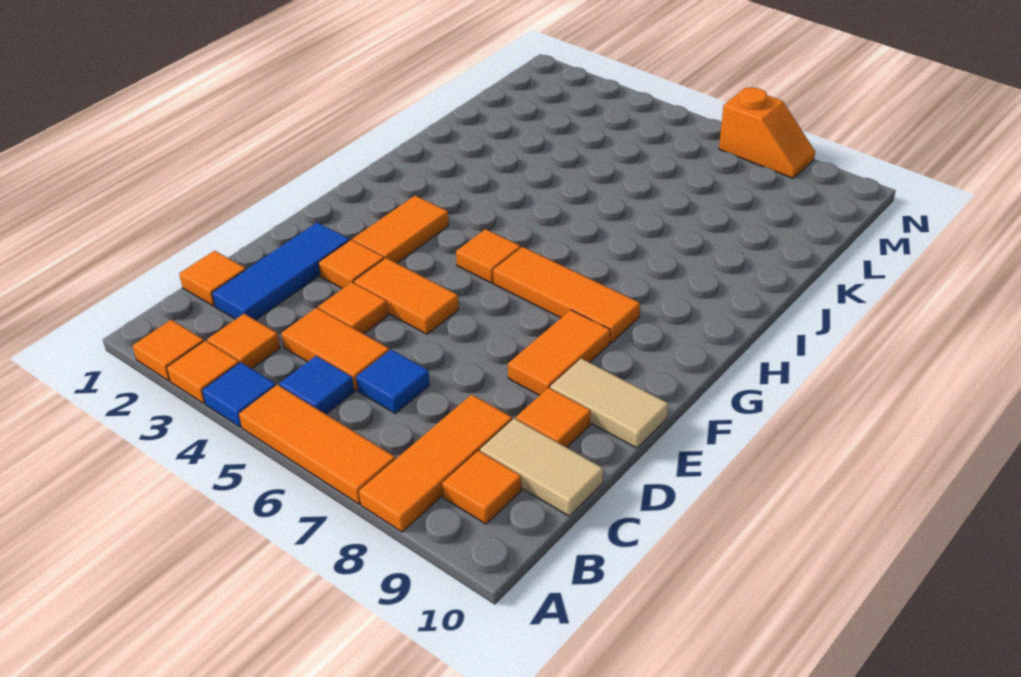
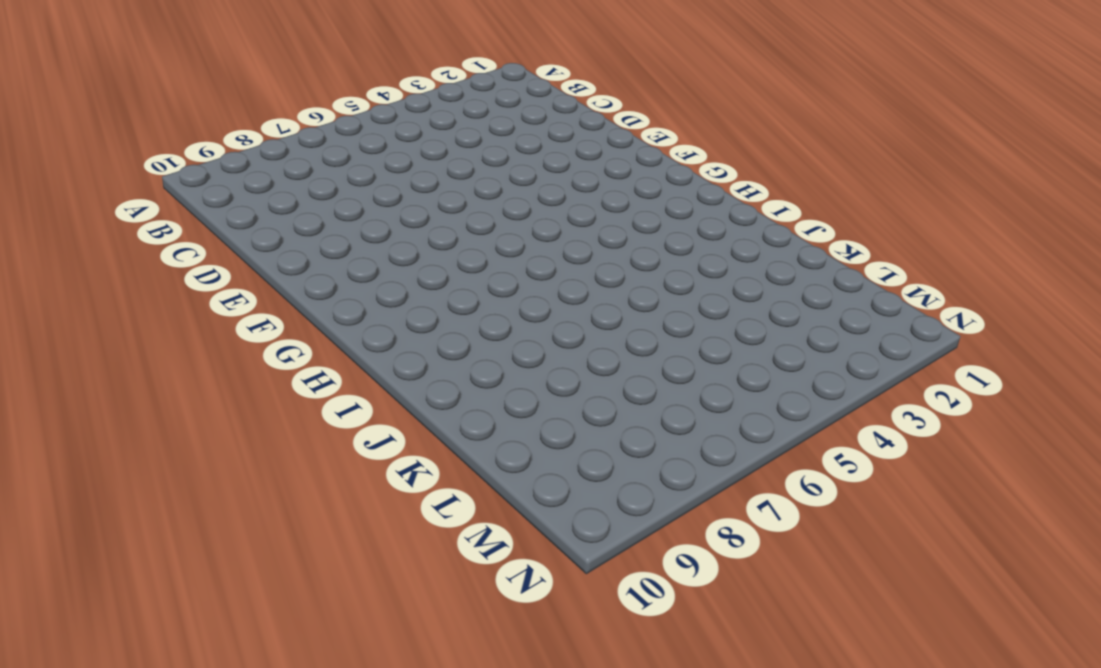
none -> orange tile A2 level 1
none -> orange tile A3 level 1
none -> blue tile A4 level 1

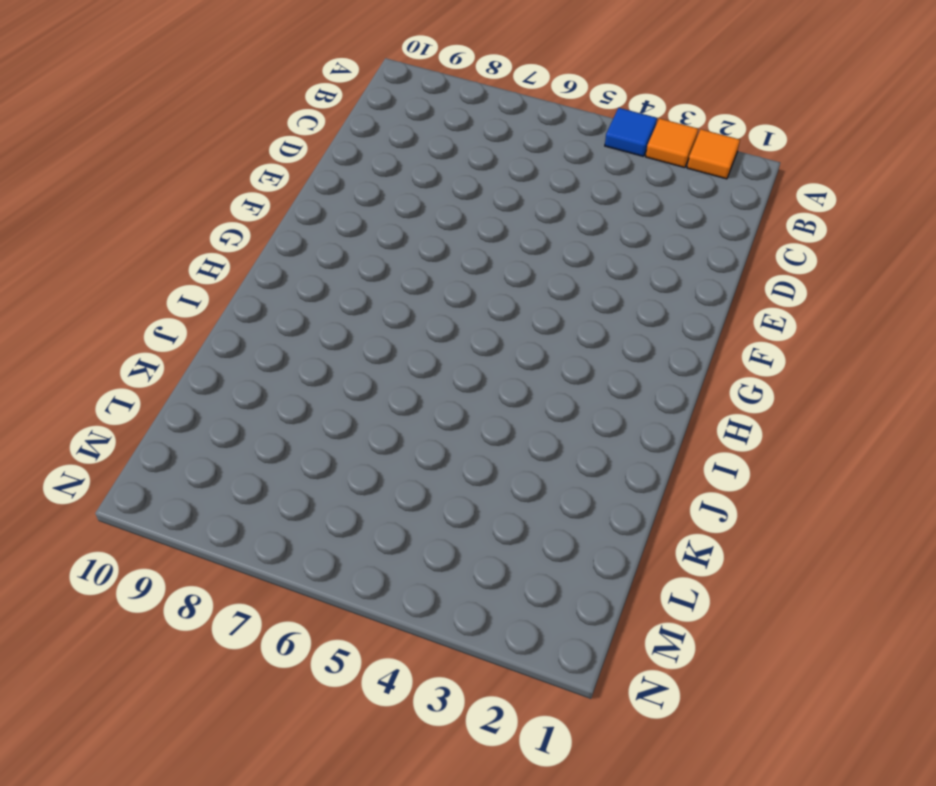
none -> orange tile A5:A7 level 1
none -> orange tile A8:C8 level 1
none -> orange tile B3 level 1

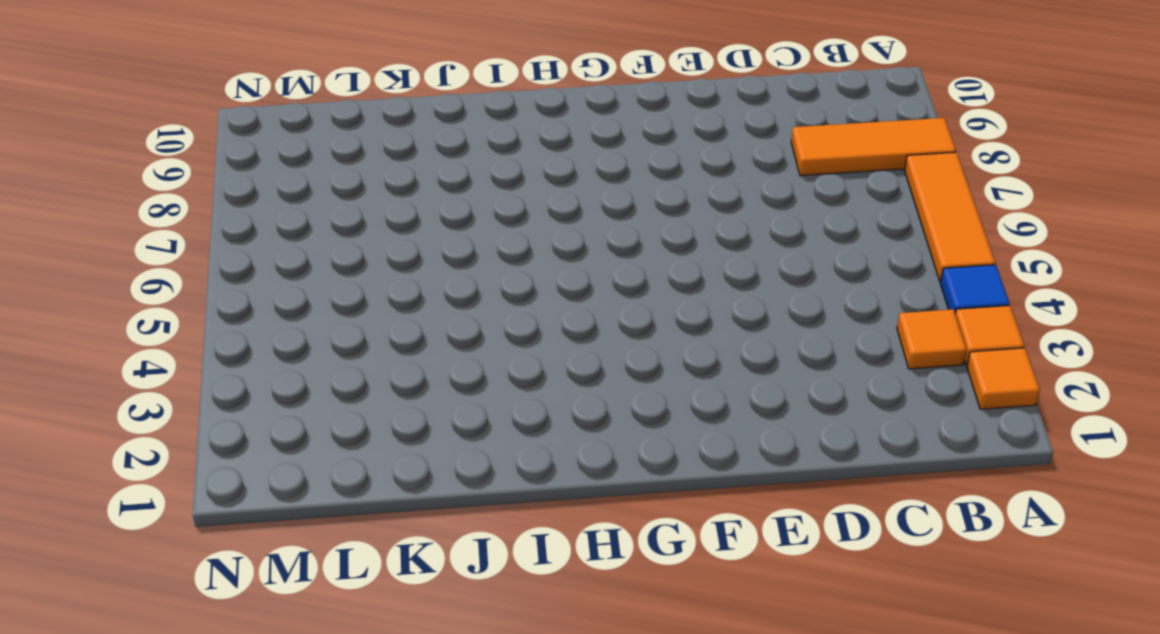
none -> blue tile B5 level 1
none -> orange tile B9 level 1
none -> orange tile C1 level 1

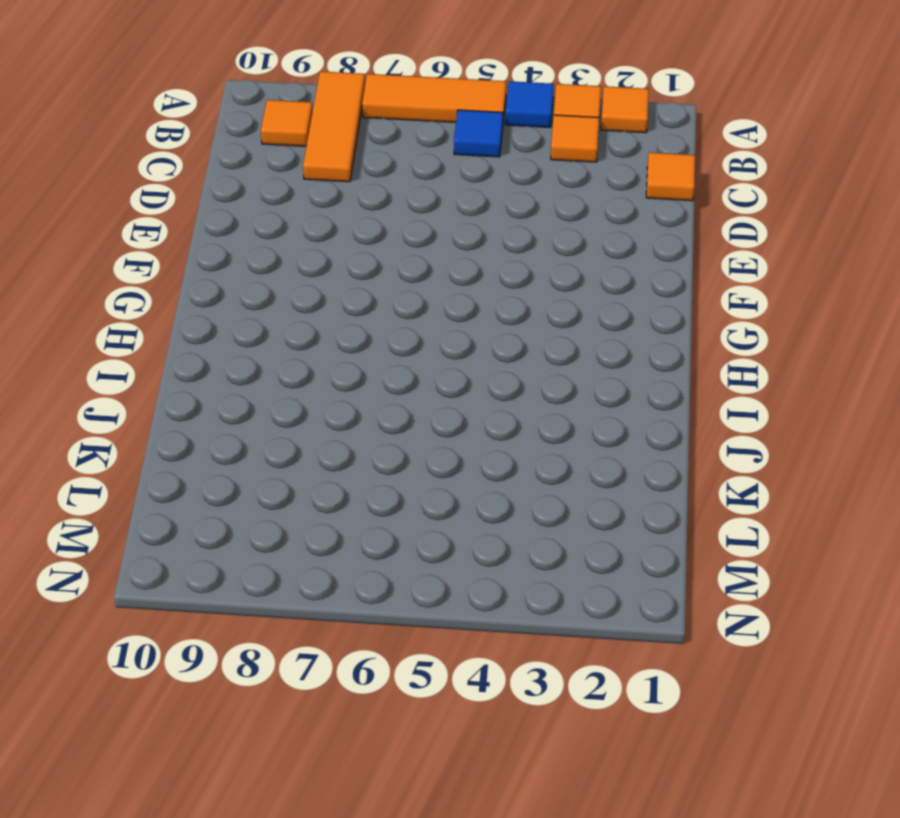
none -> blue tile C2:E2 level 1
none -> orange tile C4:C5 level 1
none -> blue tile C6 level 1

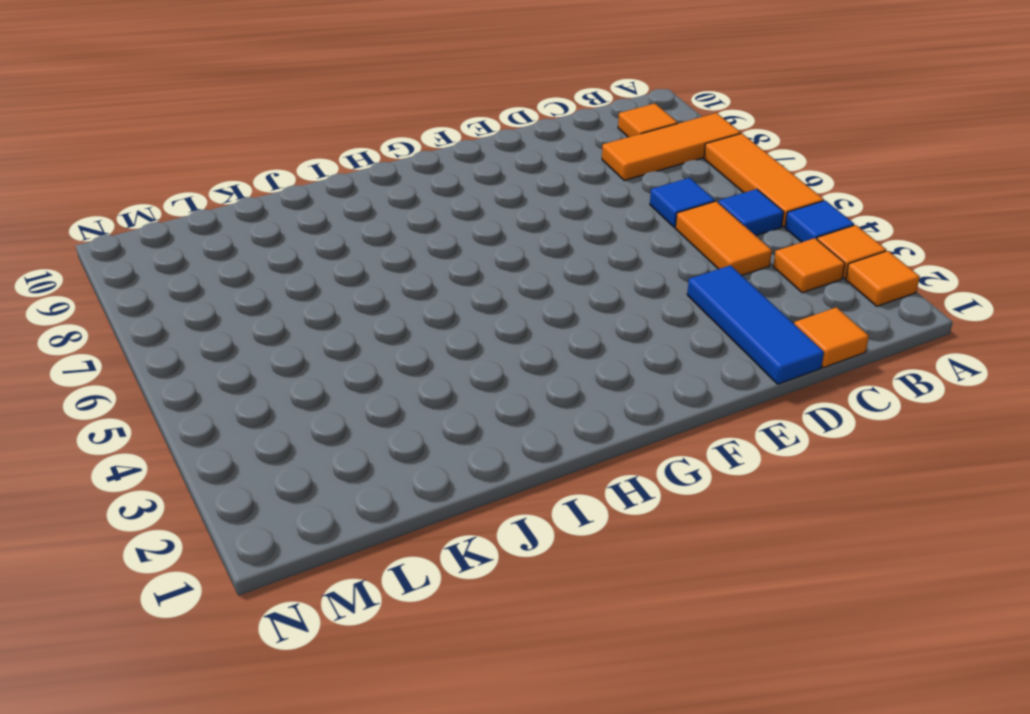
blue tile D1:D3 level 1 -> blue tile C2:E2 level 1
none -> tan tile C9:C10 level 1
none -> orange tile D4 level 1
none -> orange tile D9 level 1

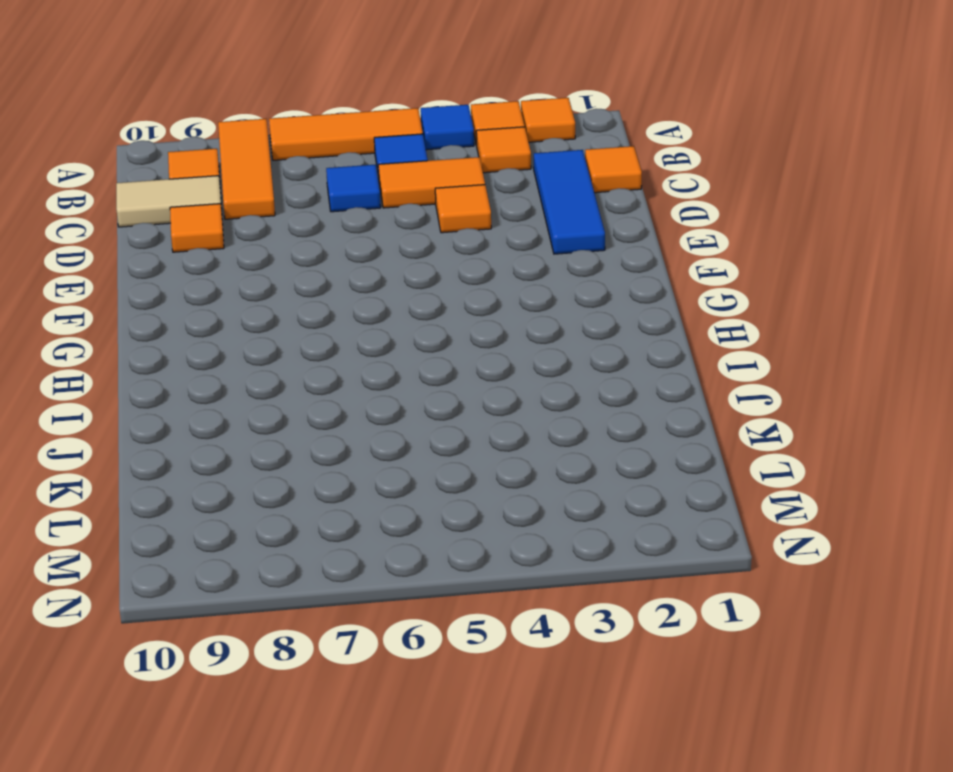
none -> orange tile E3 level 1
none -> orange tile E4:E5 level 1
none -> orange tile E8:F8 level 1

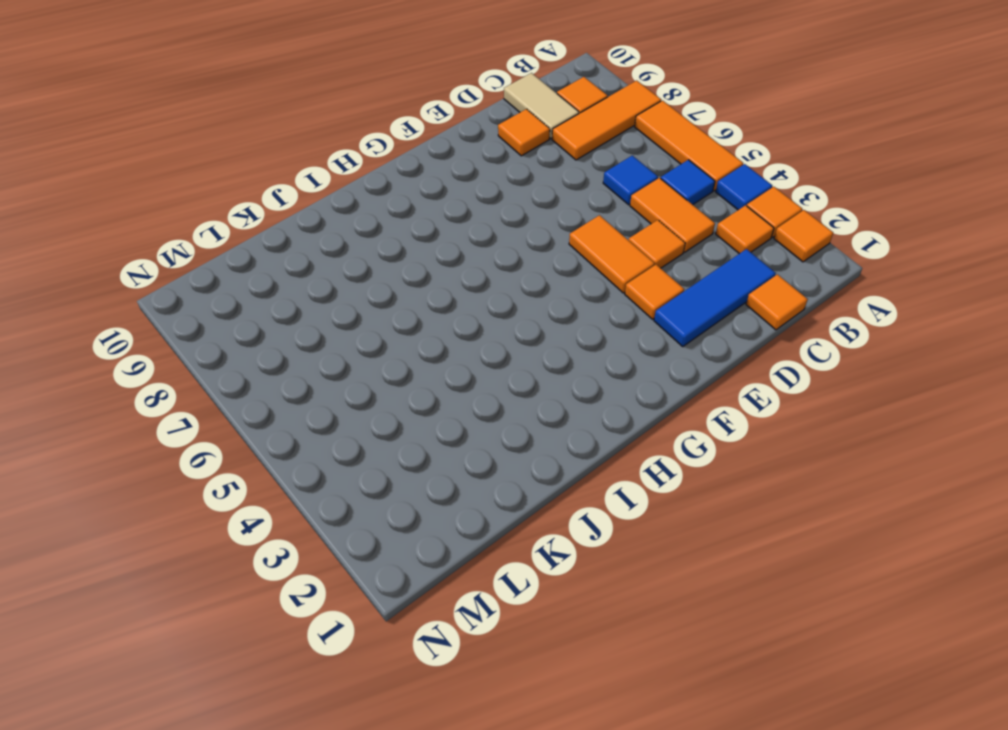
none -> orange tile E8:F8 level 1
none -> tan tile E9:E10 level 1
none -> orange tile F3:G3 level 1

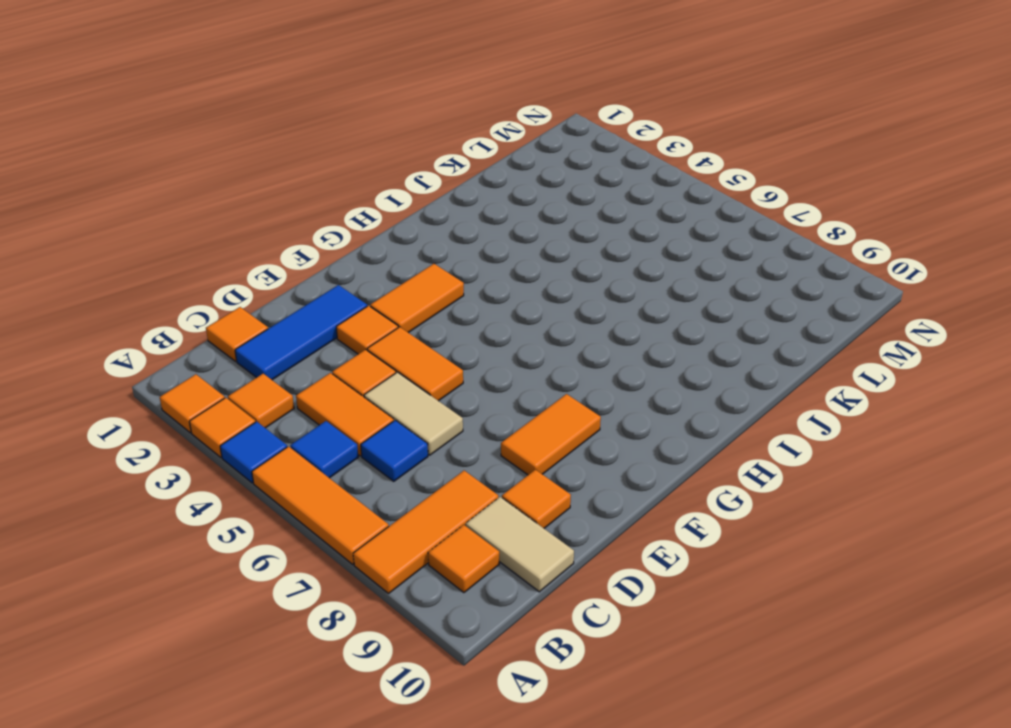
tan tile D5:D6 level 1 -> tan tile E9:E10 level 1
none -> orange tile G5 level 1
none -> orange tile G6:G8 level 1
none -> orange slope N7:N8 level 1 top 7

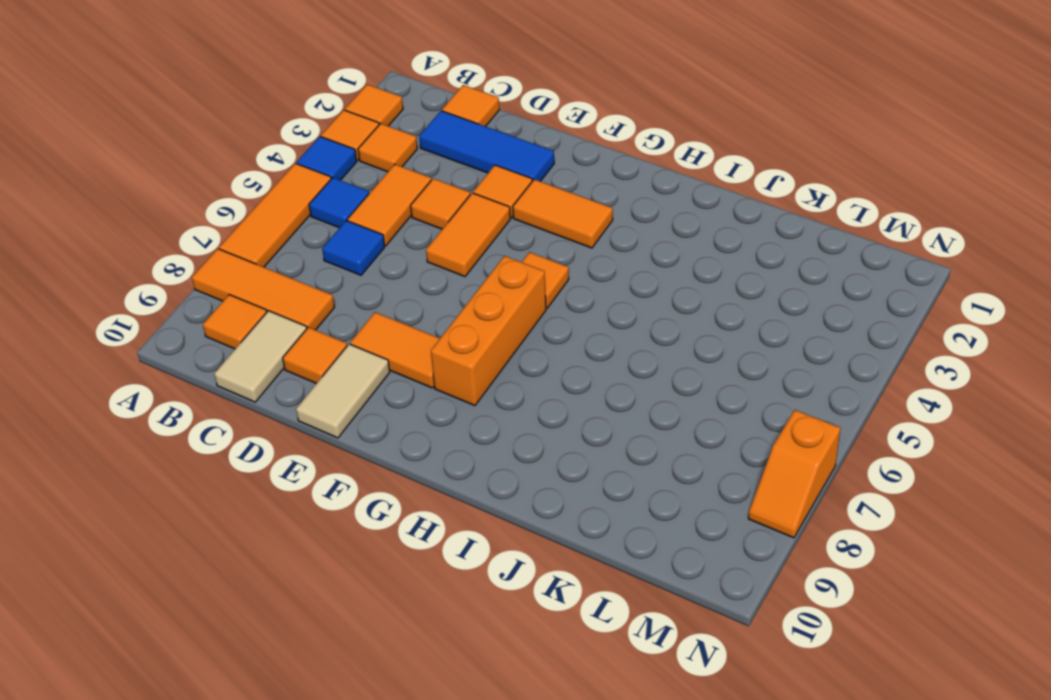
orange brick G6:G8 level 1 -> orange tile G6:G8 level 1

